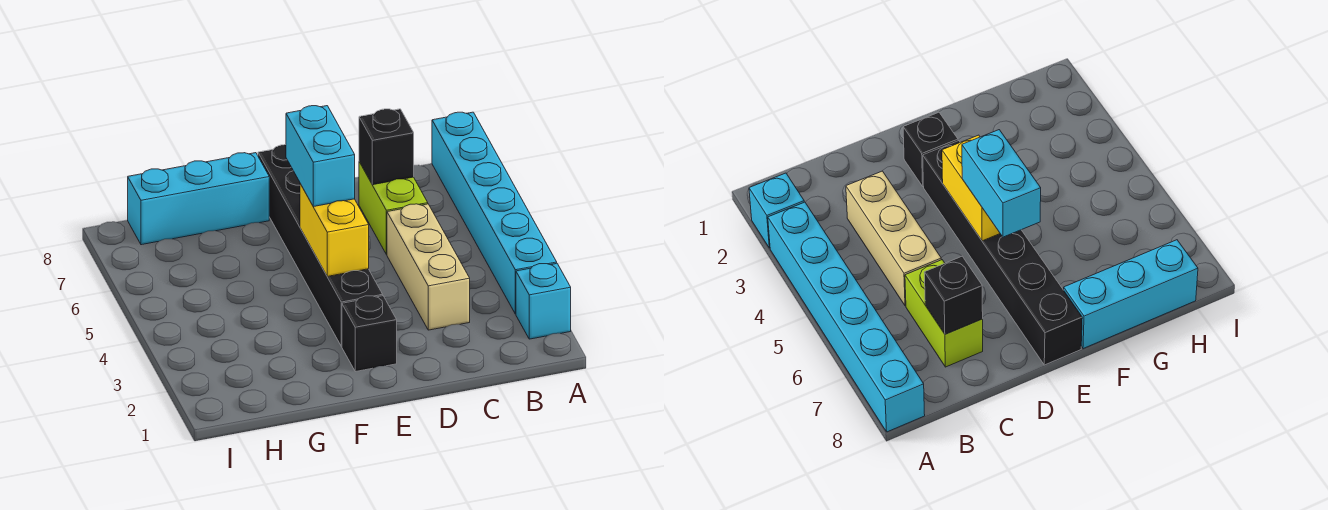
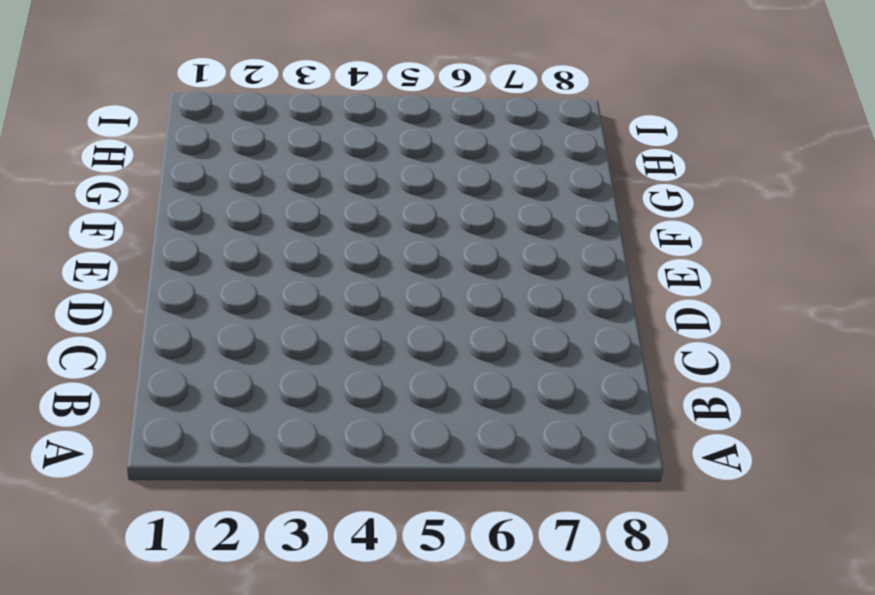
none -> cyan brick A2 level 1
none -> cyan brick A3:A8 level 1

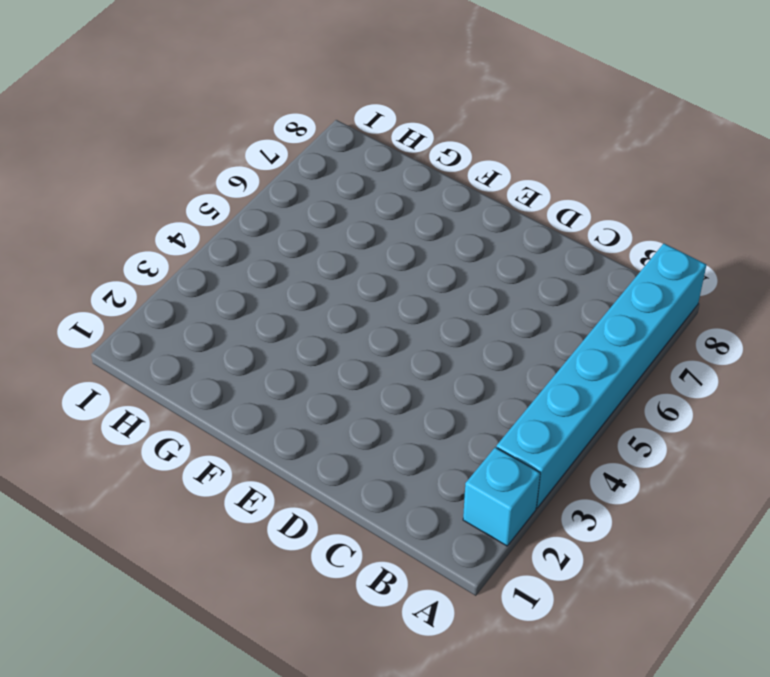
none -> tan brick C3:C5 level 1
none -> lime brick C6:C7 level 1

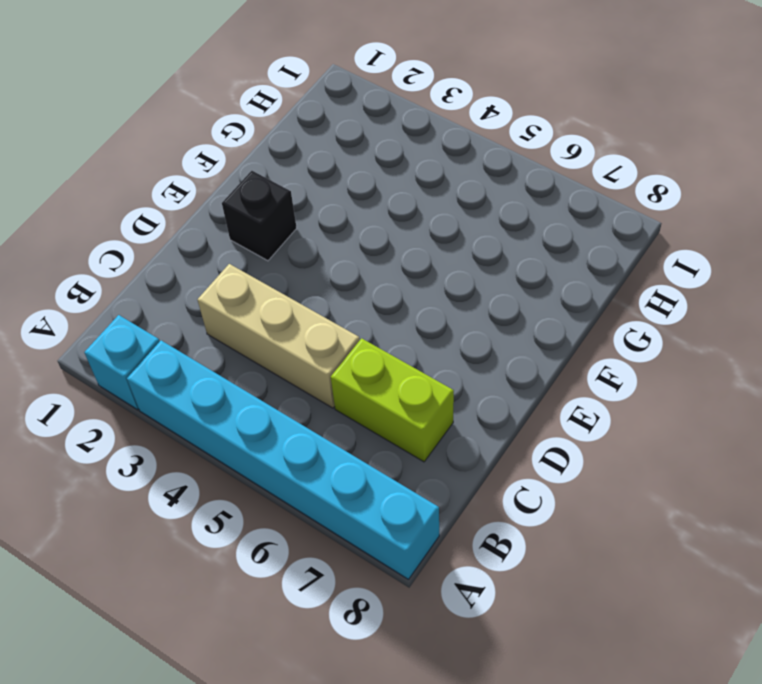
none -> black brick E3:E8 level 1
none -> cyan brick F8:H8 level 1

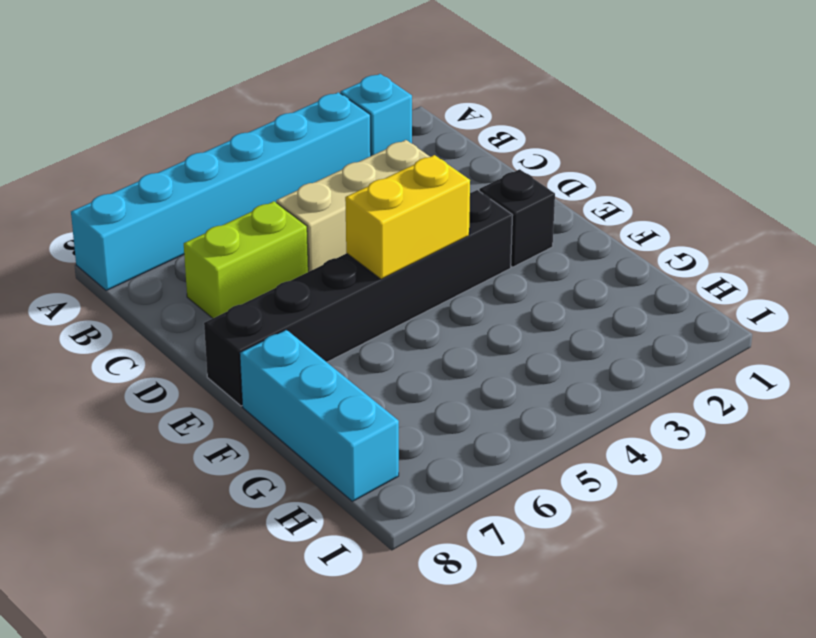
none -> black brick C7 level 2
none -> cyan brick E5:E6 level 3

